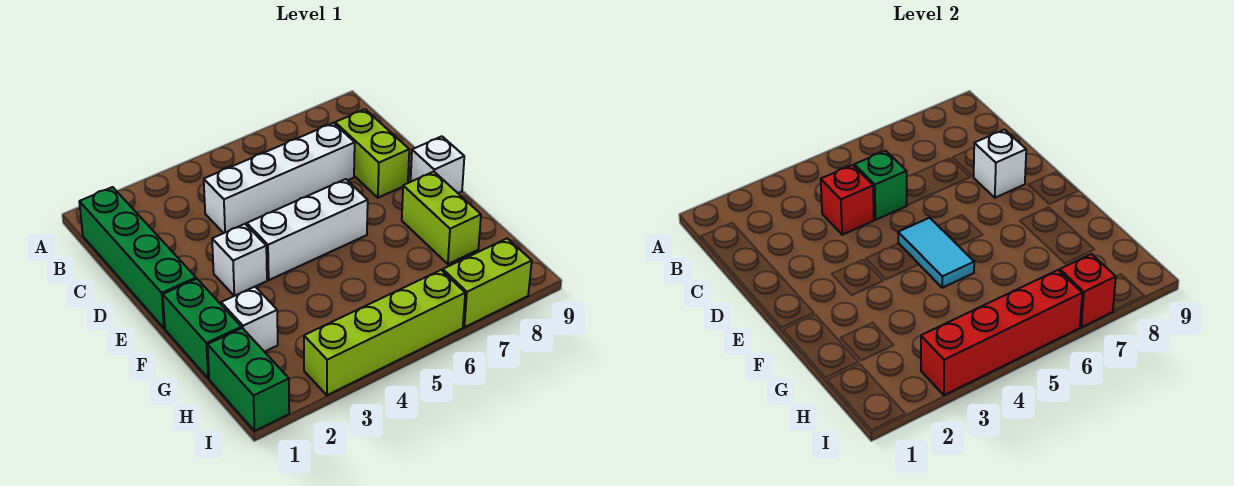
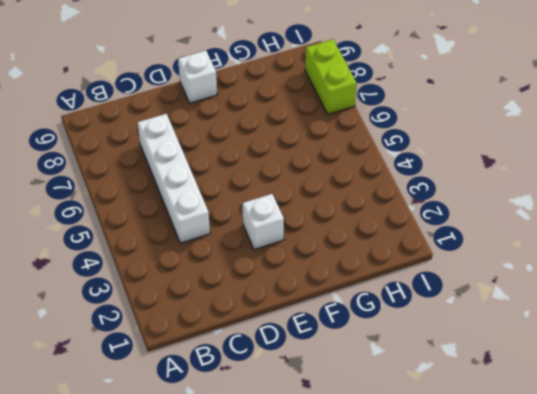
none -> green brick B1:E1 level 1
none -> lime brick C8:D8 level 1
none -> white brick E4:E6 level 1

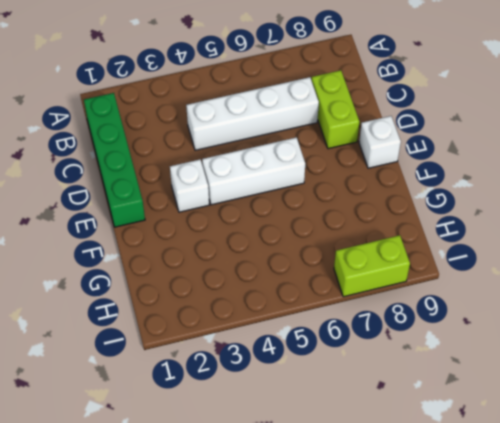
none -> green brick F1:G1 level 1
none -> lime brick F8:G8 level 1
none -> white brick G2 level 1

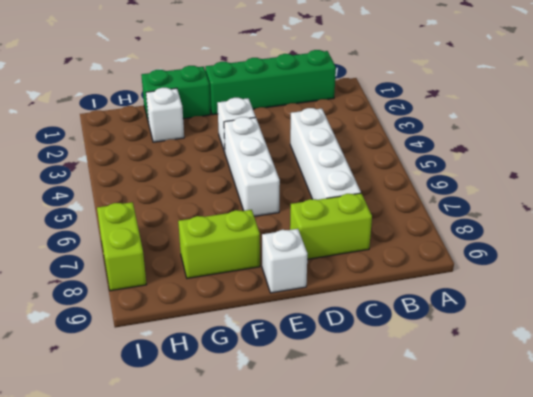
none -> green brick H1:I1 level 1
none -> lime brick I3:I6 level 1
none -> red brick C4 level 2

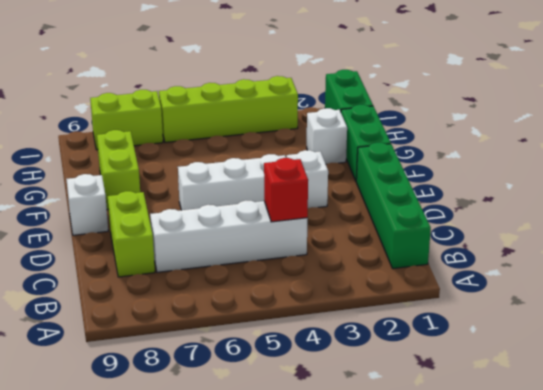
none -> green brick C5 level 2
none -> white brick D8 level 2
none -> cyan tile E5:F5 level 2

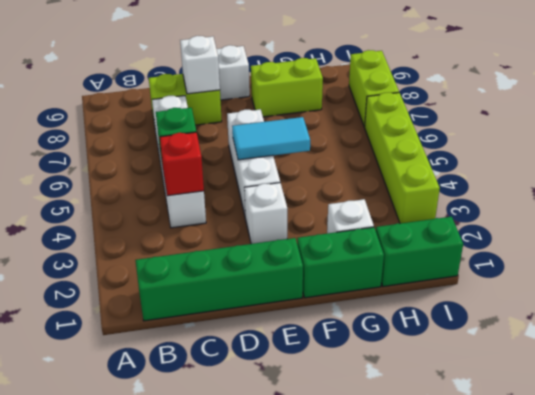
none -> red brick I3:I6 level 2
none -> red brick I7 level 2

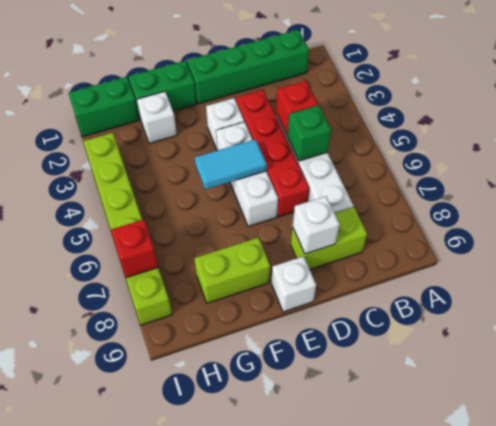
red brick D3:D6 level 1 -> red brick I3:I6 level 2

